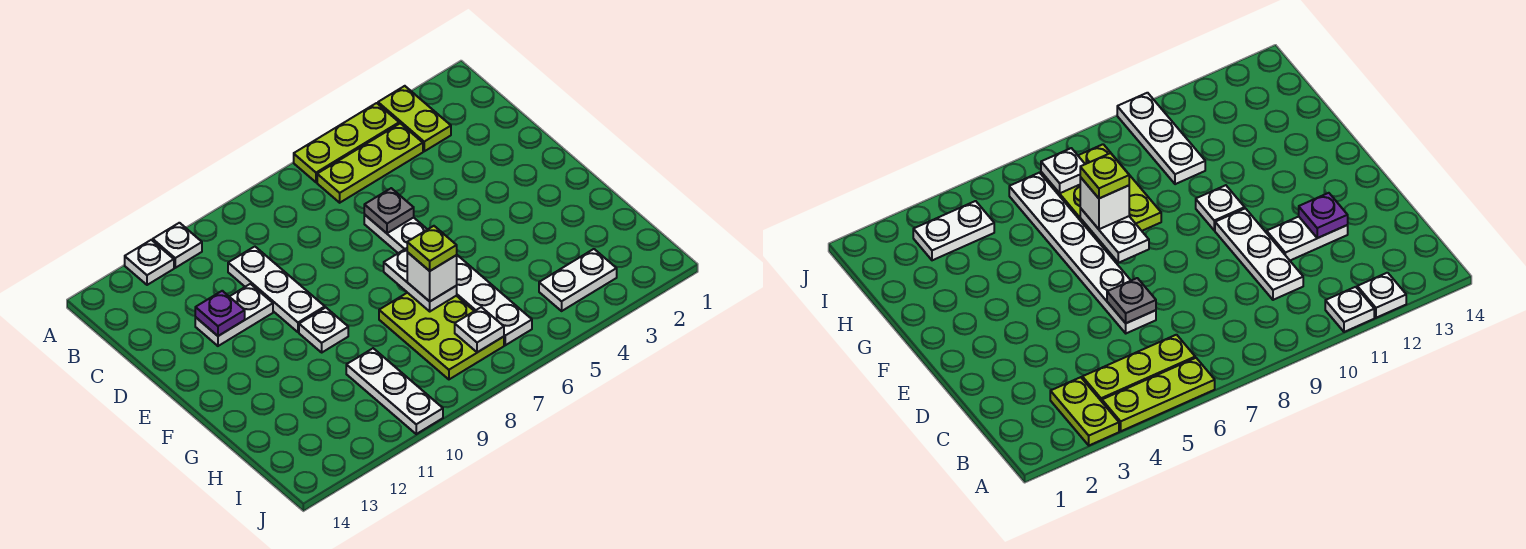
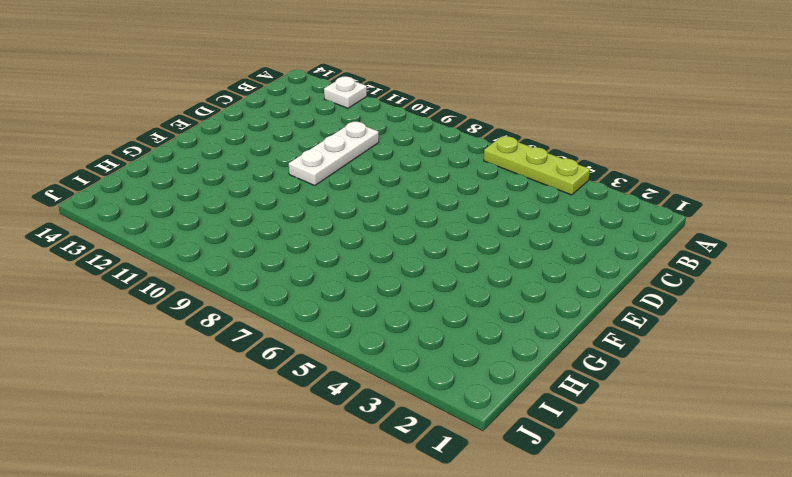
none -> lime plate A3:B3 level 1
none -> white plate A11 level 1
none -> lime plate B4:B6 level 1

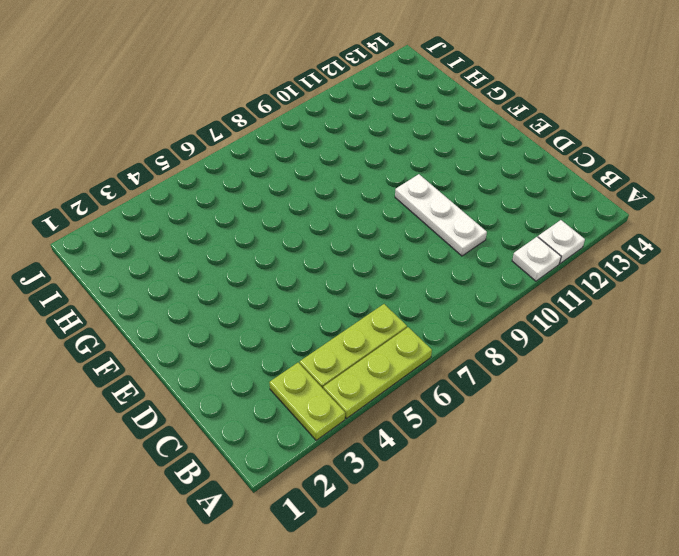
none -> white plate D6:I6 level 1
none -> white plate D11:D12 level 1
none -> white plate F10 level 1

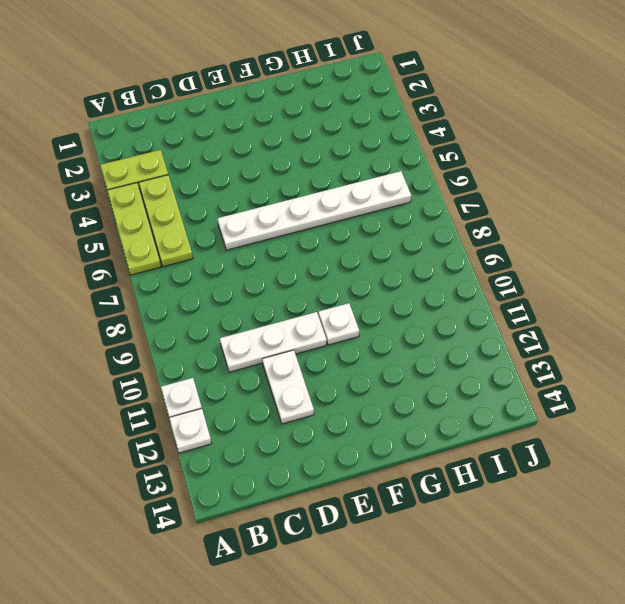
none -> lime plate G7:I8 level 1
none -> white plate H10:J10 level 1
none -> white plate I3:I4 level 1

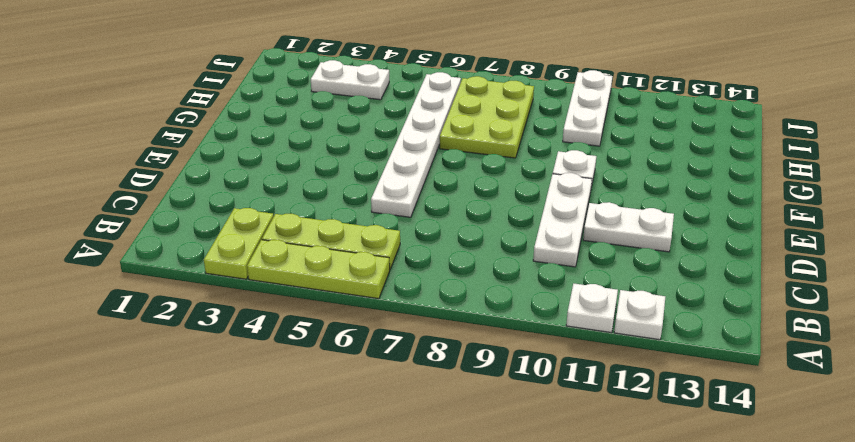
none -> grey plate D6 level 2
none -> purple plate D12 level 2
none -> white plate F7:G7 level 2

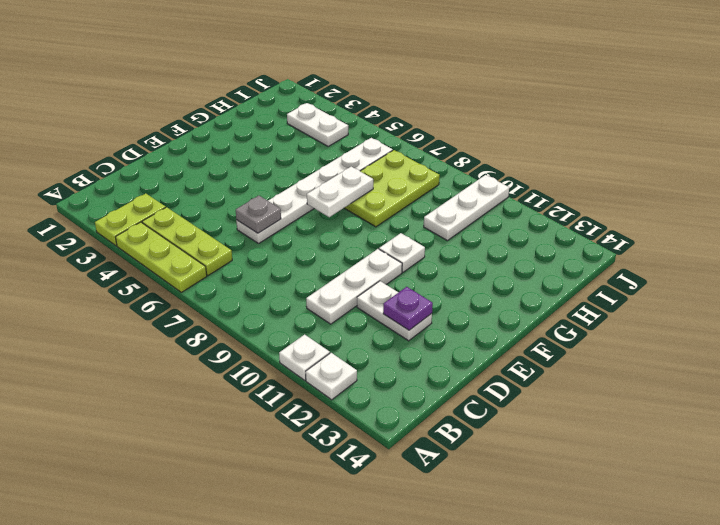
none -> white plate I7 level 2
none -> white brick G7 level 3
none -> lime plate G7 level 4

